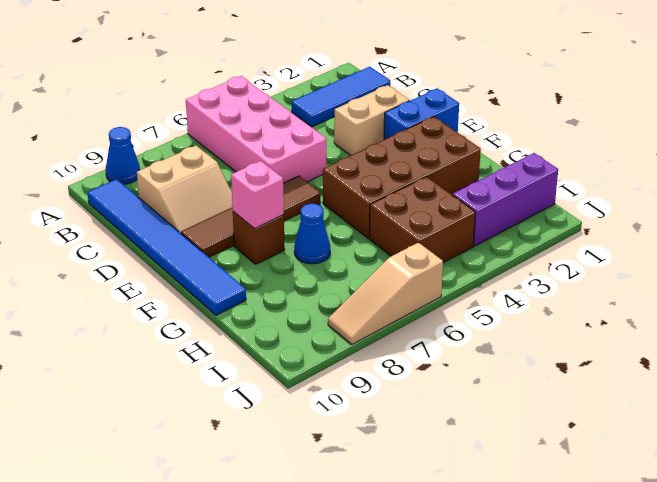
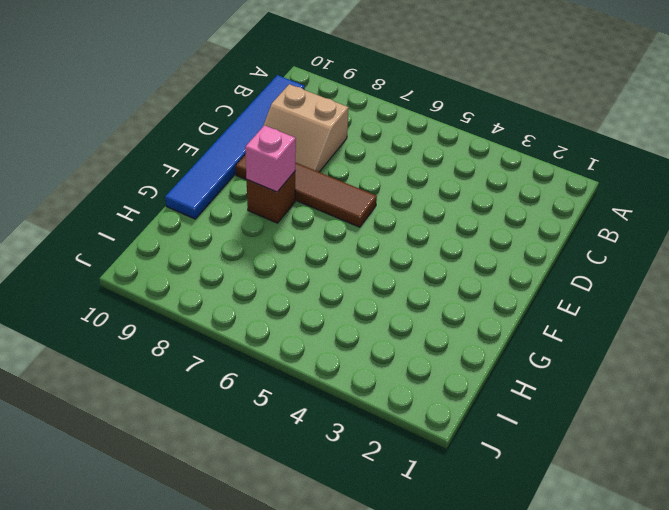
none -> pink brick A5:D6 level 1
none -> blue cone A9 level 1
none -> blue tile B1:B3 level 1

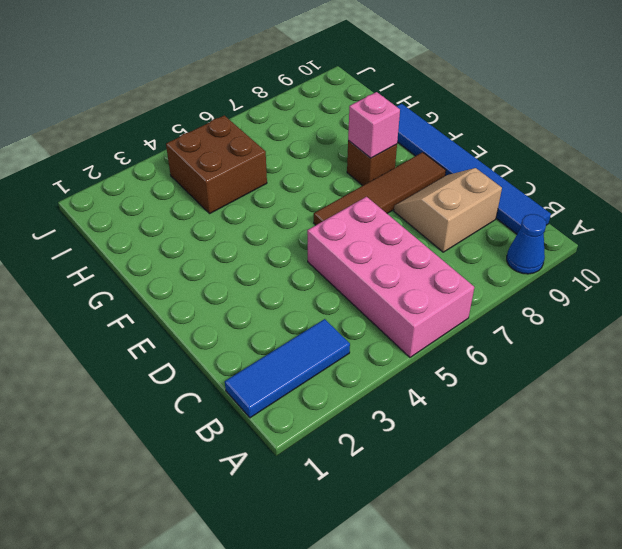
none -> tan brick D2:D3 level 1
none -> blue brick E1:E2 level 1
none -> brown brick F2:G5 level 1

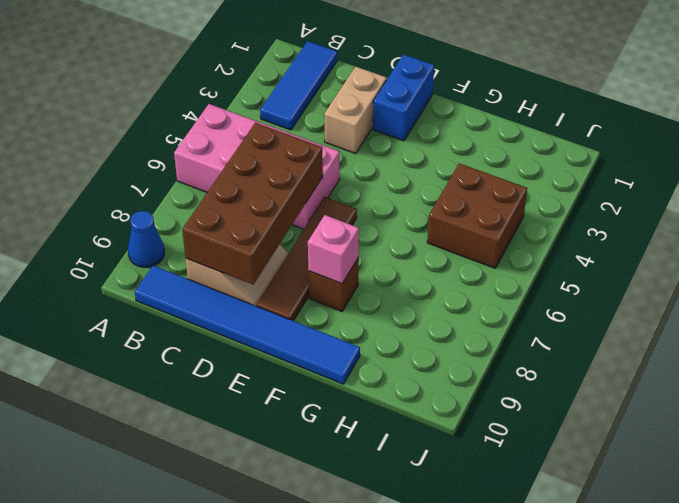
brown brick C6:D9 level 2 -> brown brick F2:G5 level 1
none -> blue cone G7 level 1
none -> purple brick I1:I3 level 1
none -> tan slope J6:J8 level 1 top 6

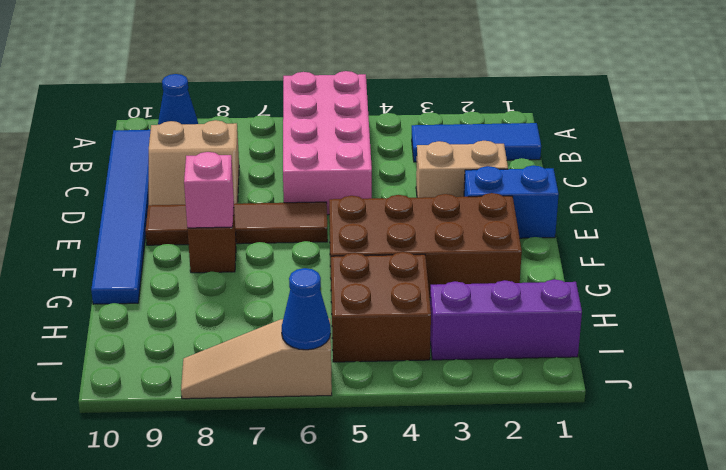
blue cone J6 level 2 -> blue cone G7 level 1

